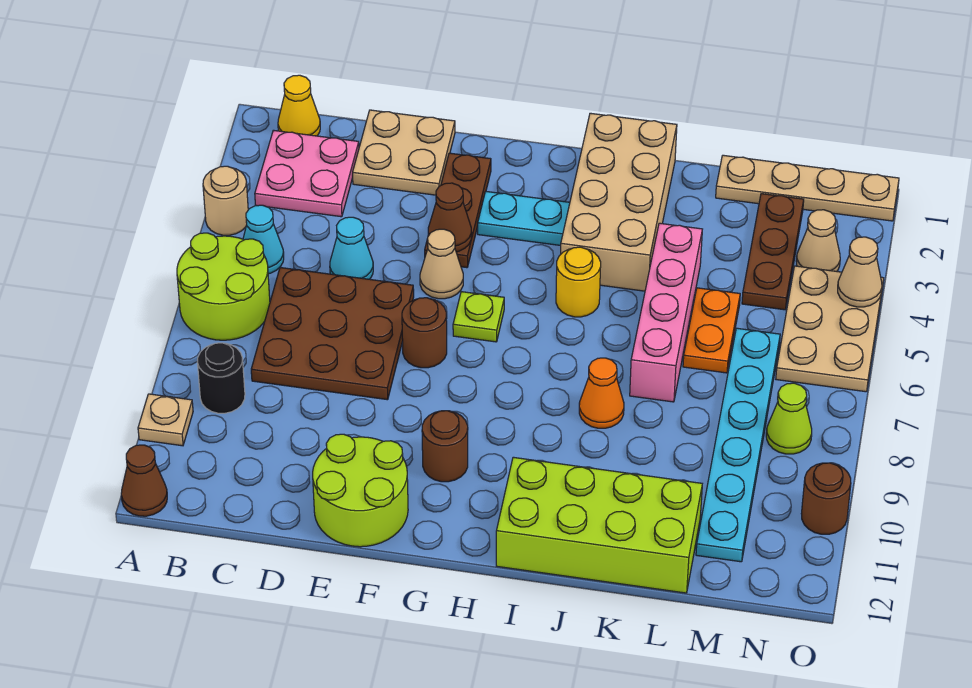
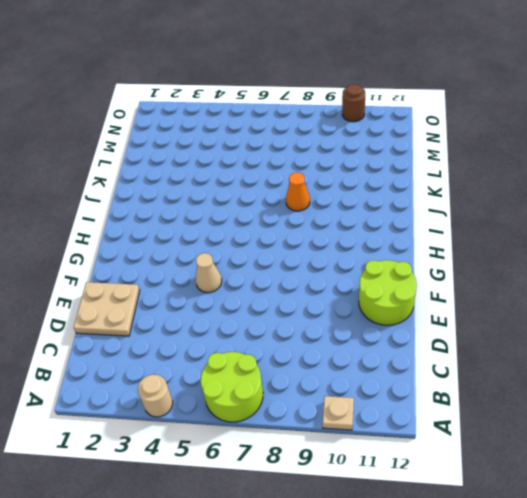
none -> brown cone A12 level 1
none -> yellow cone B1 level 1
none -> pink plate B2:C3 level 1
none -> cyan cone B5 level 1

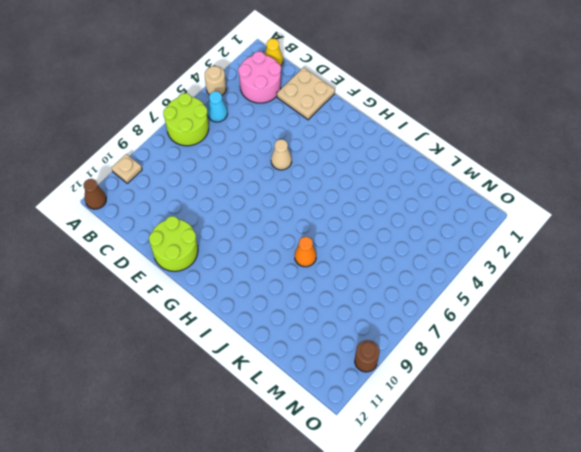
pink round brick B2:C3 level 1 -> pink plate B2:C3 level 1
none -> black round brick B9 level 1
none -> brown plate C6:E8 level 1
none -> cyan cone D5 level 1
none -> brown plate F2:F4 level 1

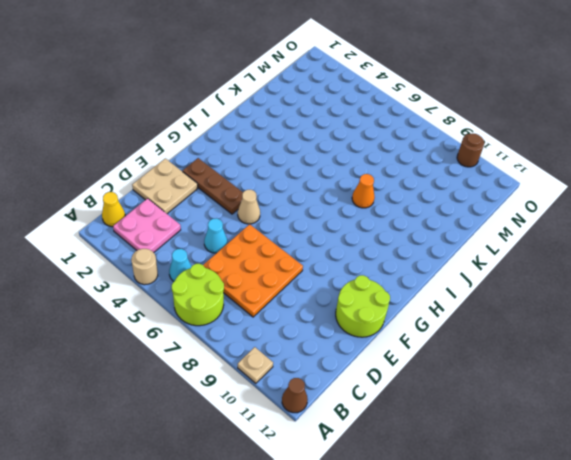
orange plate C6:E8 level 1 -> brown plate C6:E8 level 1
none -> black round brick B9 level 1
none -> brown round brick F7 level 1
none -> cyan plate G3:H3 level 1
none -> lime plate G6 level 1

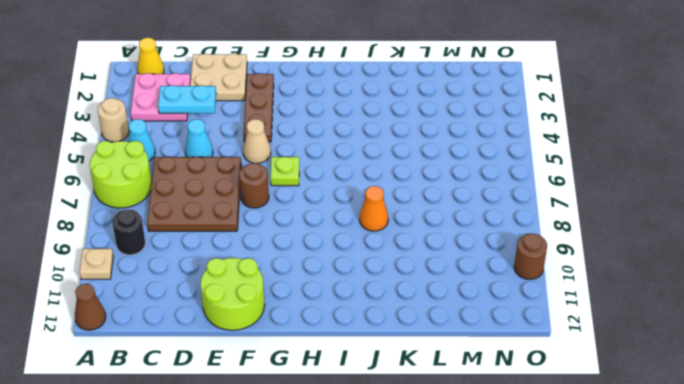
cyan plate C3:D3 level 2 -> cyan plate G3:H3 level 1
none -> brown round brick G10 level 1
none -> tan brick I1:J4 level 1
none -> yellow round brick I5 level 1
none -> lime brick I11:L12 level 1

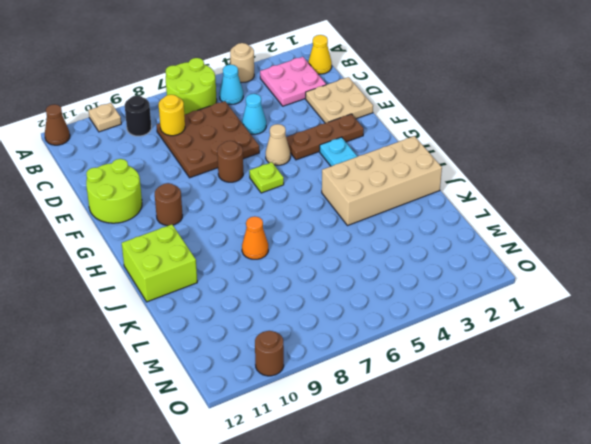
yellow round brick C8 level 2 -> yellow round brick I5 level 1
lime brick I11:J12 level 1 -> lime brick I11:L12 level 1
none -> pink brick K4:K7 level 1
none -> tan plate L1:O1 level 1
none -> orange plate L5:L6 level 1
none -> brown plate M2:M4 level 1

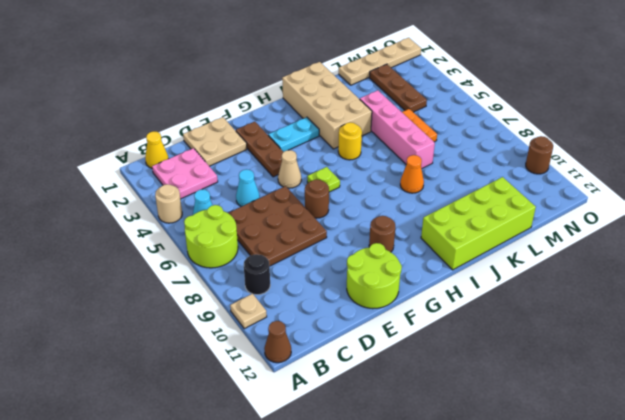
none -> cyan plate M6:M11 level 1
none -> tan cone N3 level 1
none -> tan plate N4:O6 level 1
none -> lime cone N8 level 1

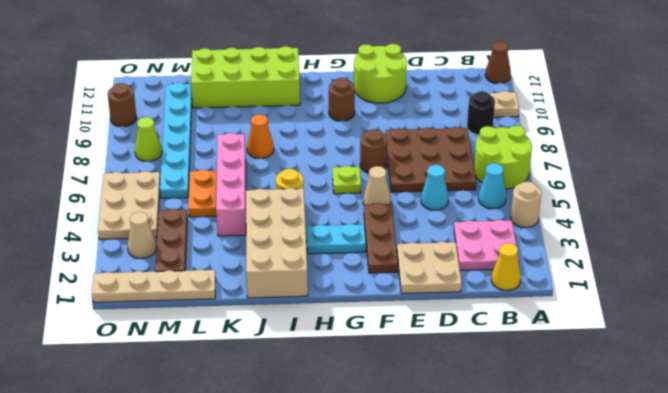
none -> brown cone F4 level 2
none -> tan cone O4 level 2

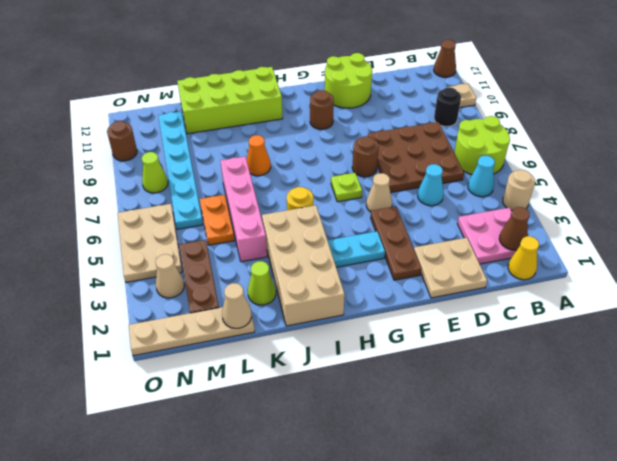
brown cone B2 level 2 -> brown cone F4 level 2
lime cone K2 level 1 -> none
tan cone L1 level 2 -> tan cone O4 level 2

